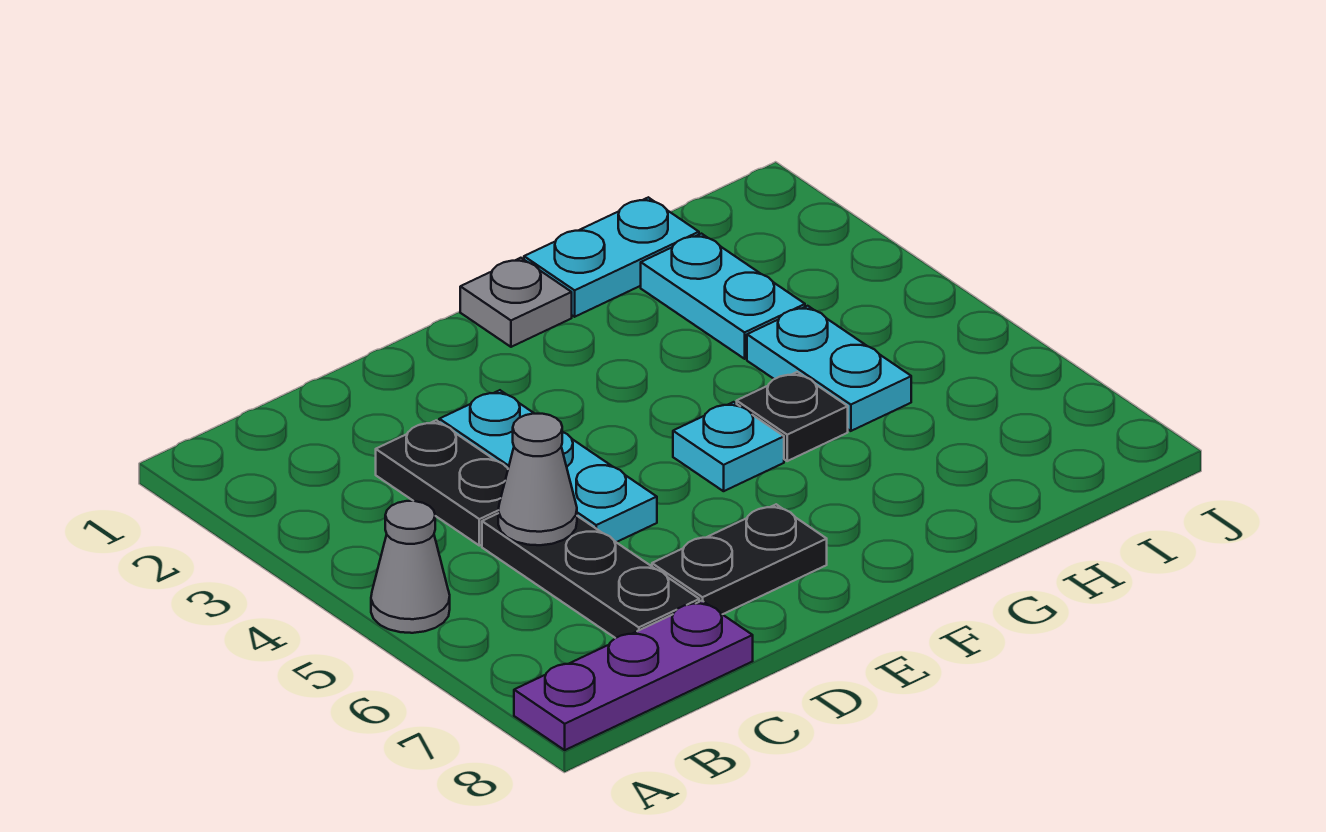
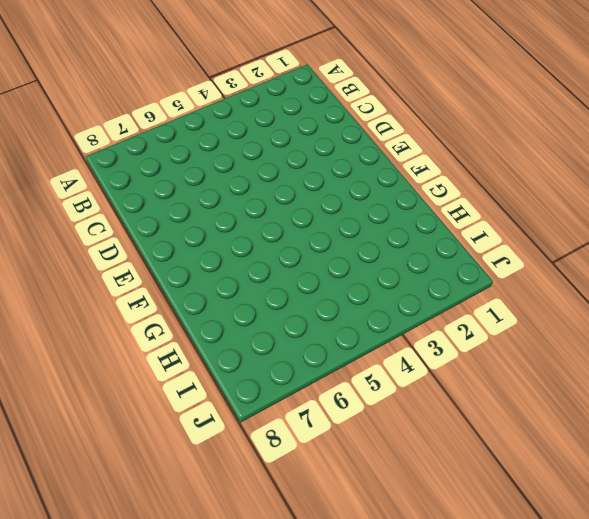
none -> grey cone A5 level 1
none -> purple plate A8:C8 level 1
none -> black plate C3:C4 level 1

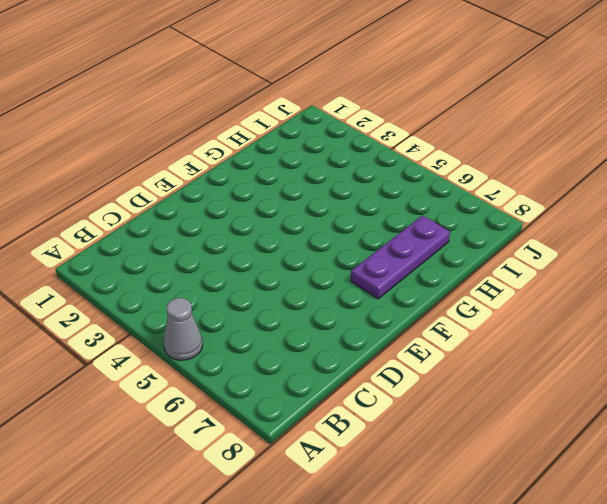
purple plate F7:H7 level 1 -> purple plate A8:C8 level 1
none -> black plate C3:C4 level 1
none -> black plate C5:C7 level 1
none -> cyan plate D3:D5 level 1

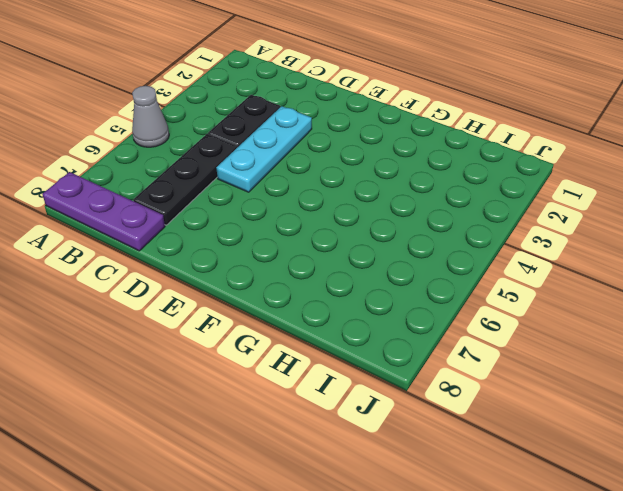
none -> black plate D7:E7 level 1
none -> grey plate F1 level 1
none -> cyan plate F5 level 1

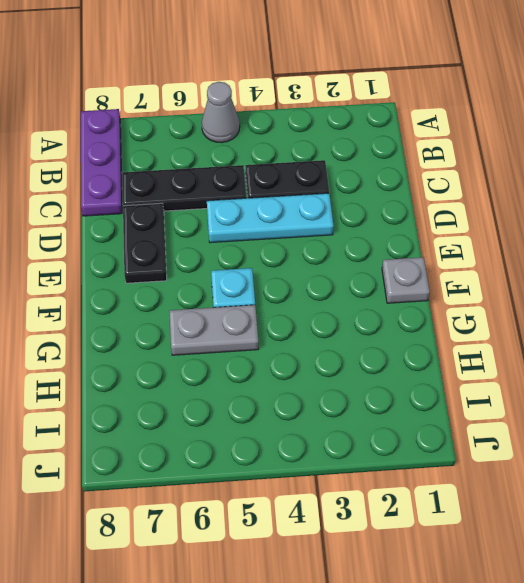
grey plate G5:G6 level 1 -> black plate G5 level 1
none -> cyan plate G1:H1 level 1
none -> cyan plate H2:H3 level 1
none -> cyan plate H4:H5 level 1

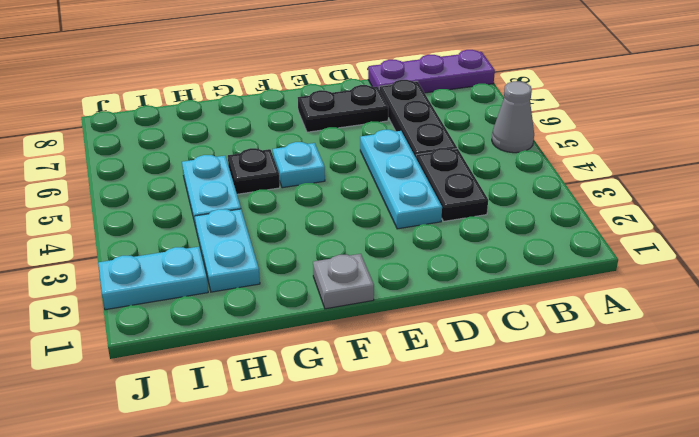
cyan plate I2:J2 level 1 -> cyan plate G1:H1 level 1
none -> grey cone C5 level 2

